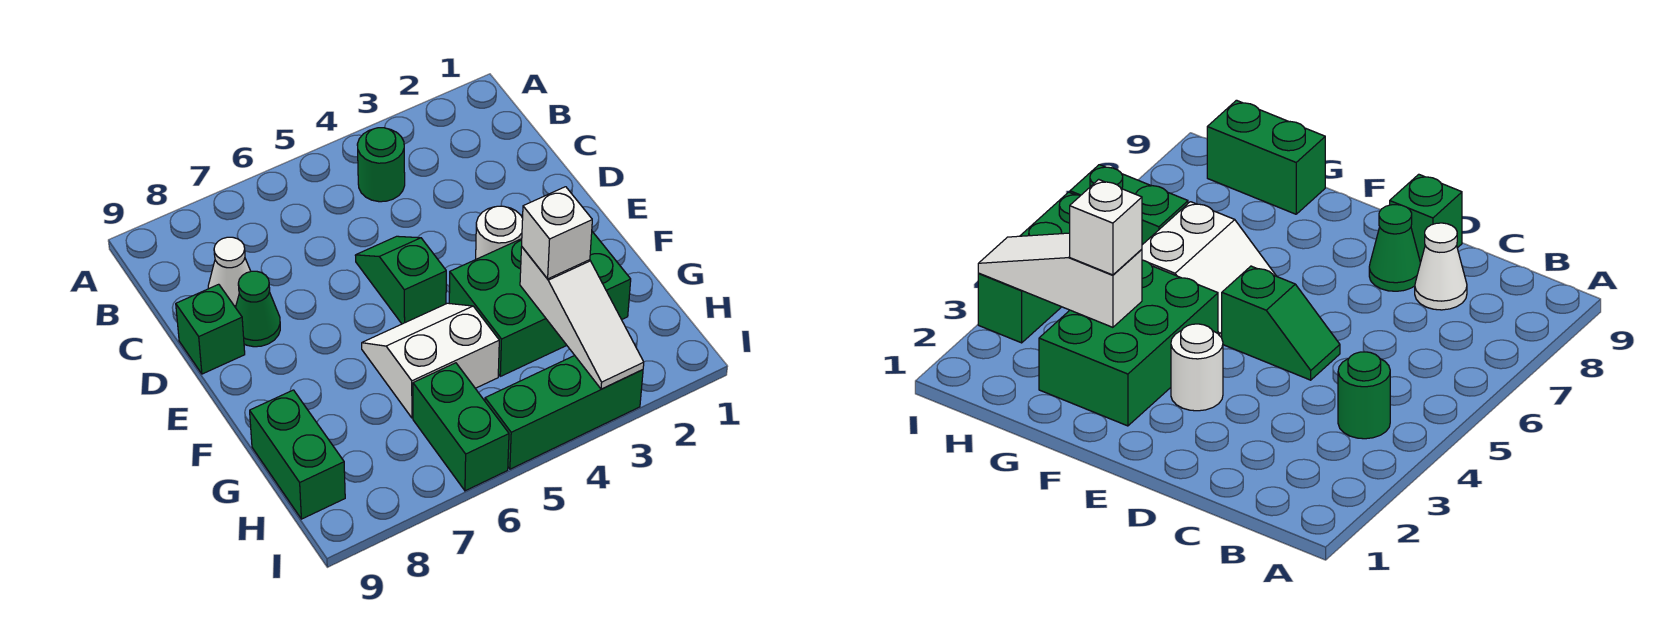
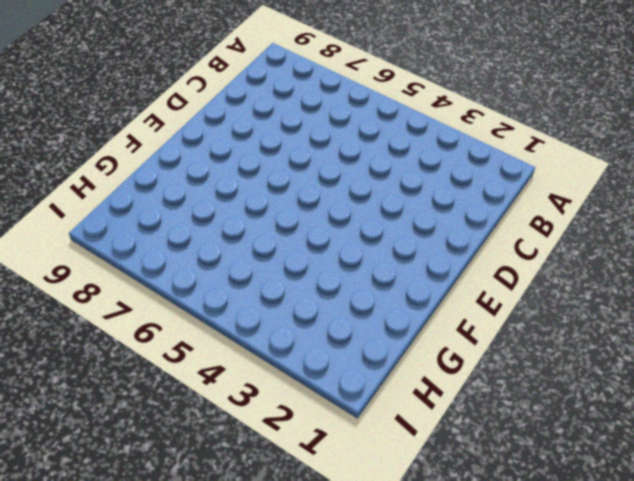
none -> green round brick B4 level 1
none -> white cone C8 level 1
none -> green slope D5:E5 level 1 top E

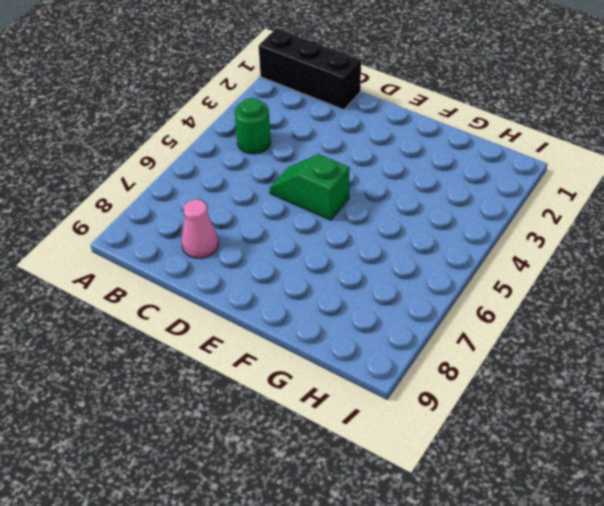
black brick A1:C1 level 1 -> none
pink cone C8 level 1 -> white cone C8 level 1
none -> green cone D8 level 1
none -> green brick D9 level 1
none -> white round brick E3 level 1

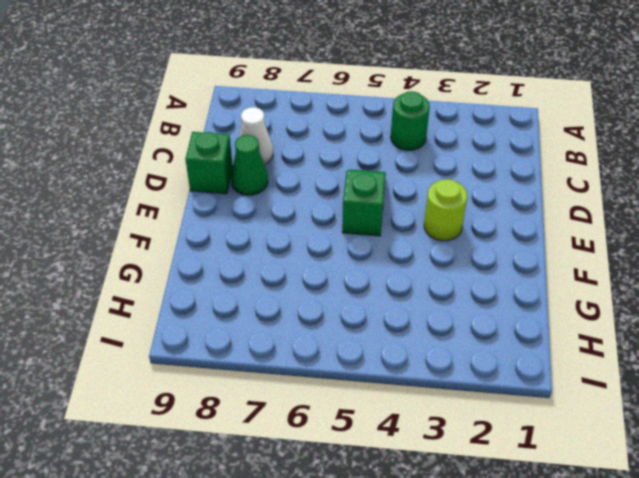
lime round brick E3 level 1 -> white round brick E3 level 1
none -> green brick F2:G4 level 1
none -> white slope F5:G6 level 1 top G
none -> green brick G9:H9 level 1

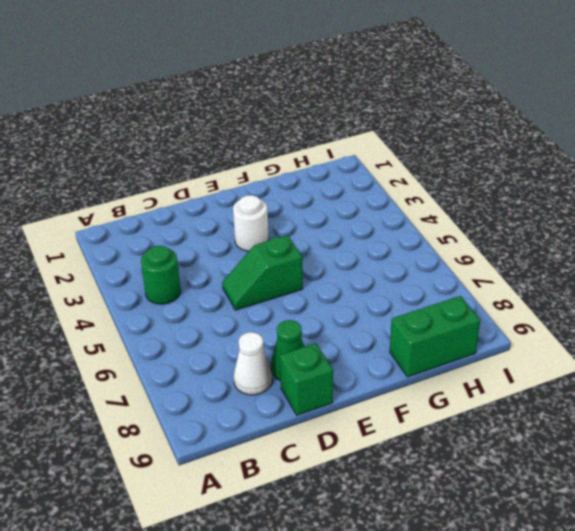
none -> green brick F2:G4 level 1
none -> white slope F5:G6 level 1 top G
none -> green brick H6:I6 level 1

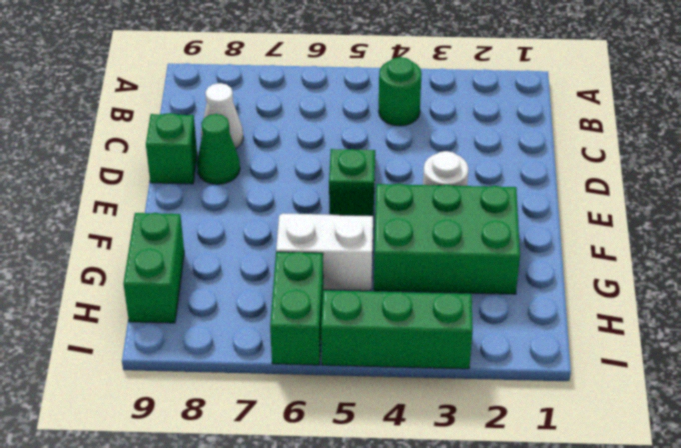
none -> white slope G3:I3 level 2 top G
none -> white brick G3 level 3

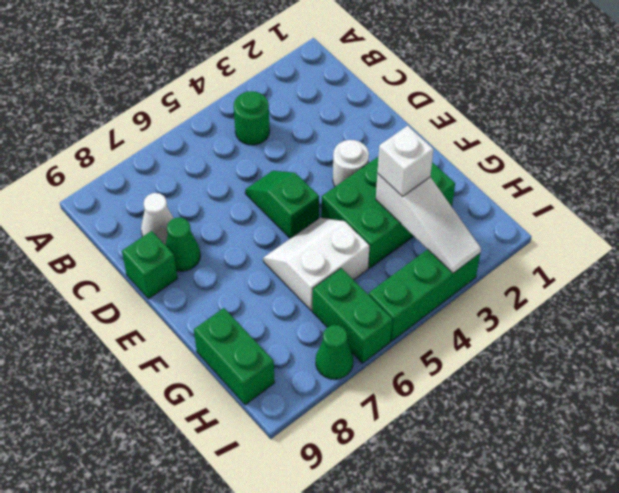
green cone I7 level 1 -> none

